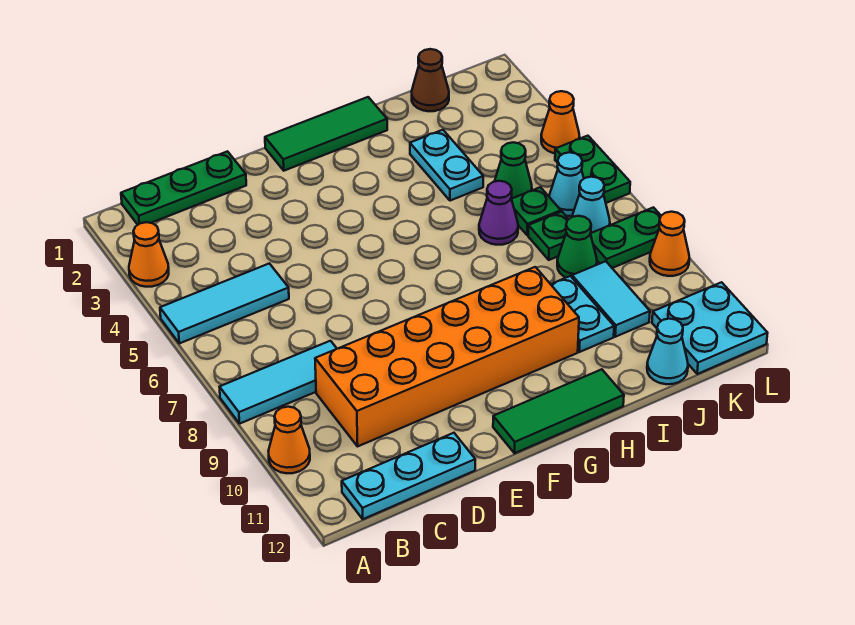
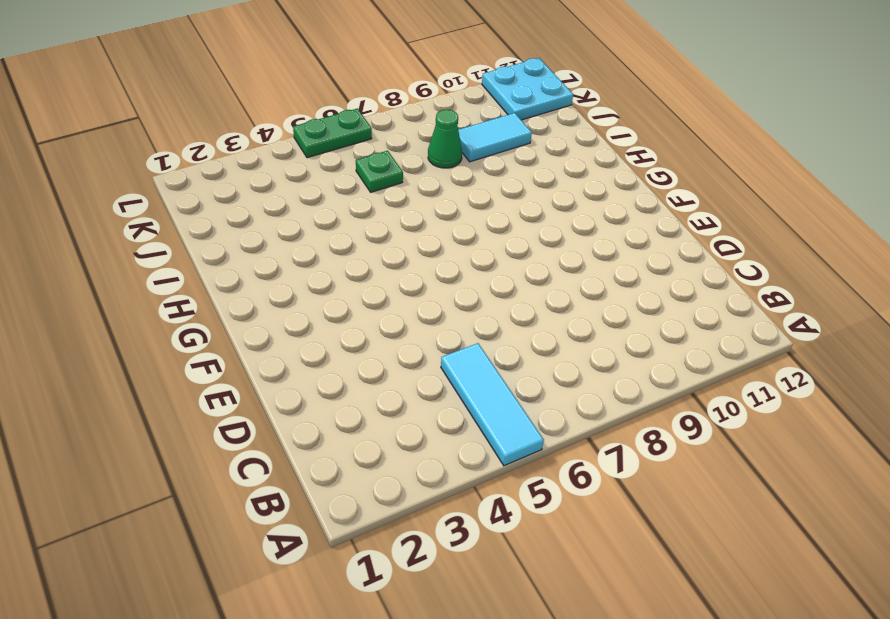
none -> orange cone A3 level 1
none -> cyan tile A8:C8 level 1
none -> orange cone A10 level 1

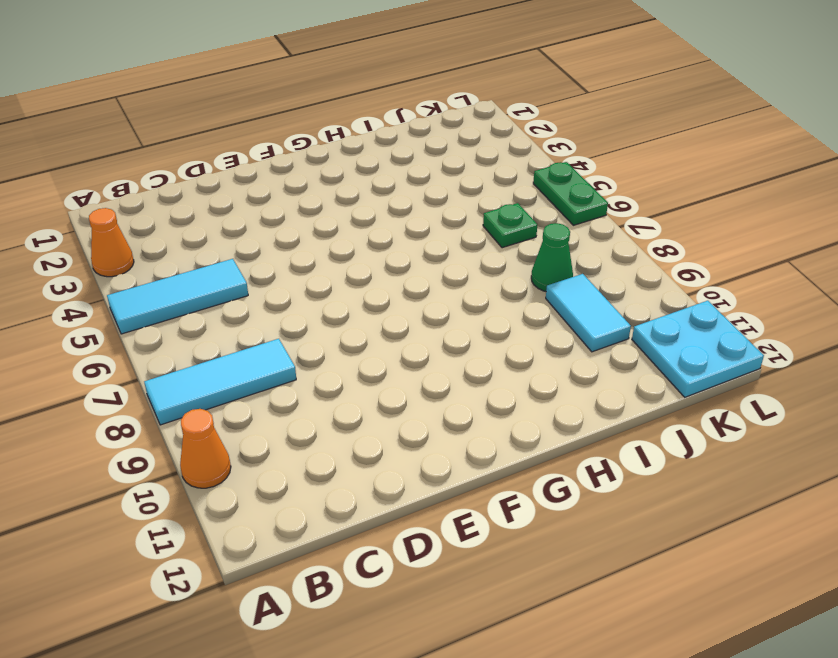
none -> green plate B1:D1 level 1
none -> cyan plate B12:D12 level 1
none -> orange brick C9:H10 level 1

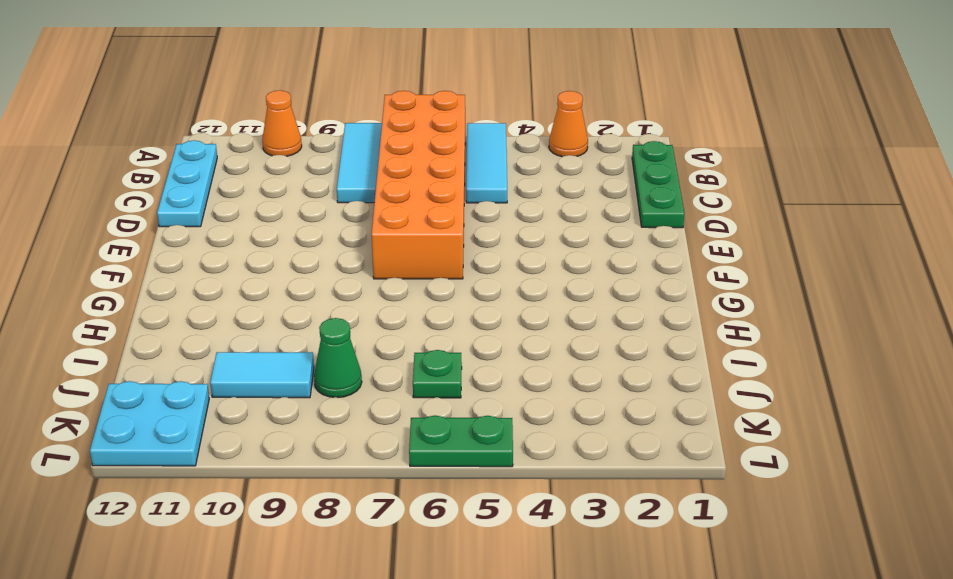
orange brick A6:F7 level 1 -> orange brick C9:H10 level 1
none -> green tile F1:H1 level 1
none -> green tile F12:H12 level 1
none -> cyan plate I3:I4 level 1

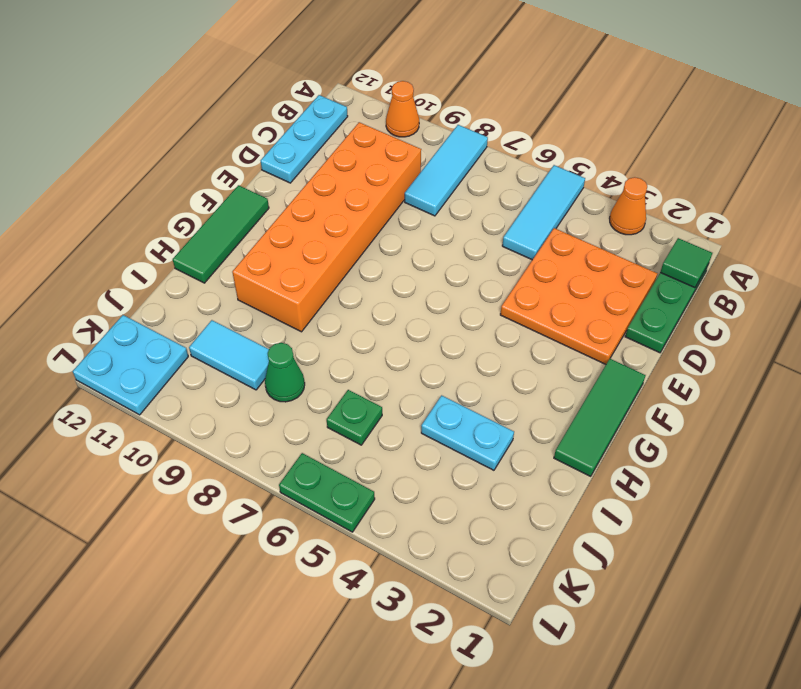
green tile B1 level 2 -> none
orange plate C2:E4 level 1 -> none
none -> purple cone I6 level 1
none -> cyan plate I9:I10 level 1
none -> brown cone J1 level 1

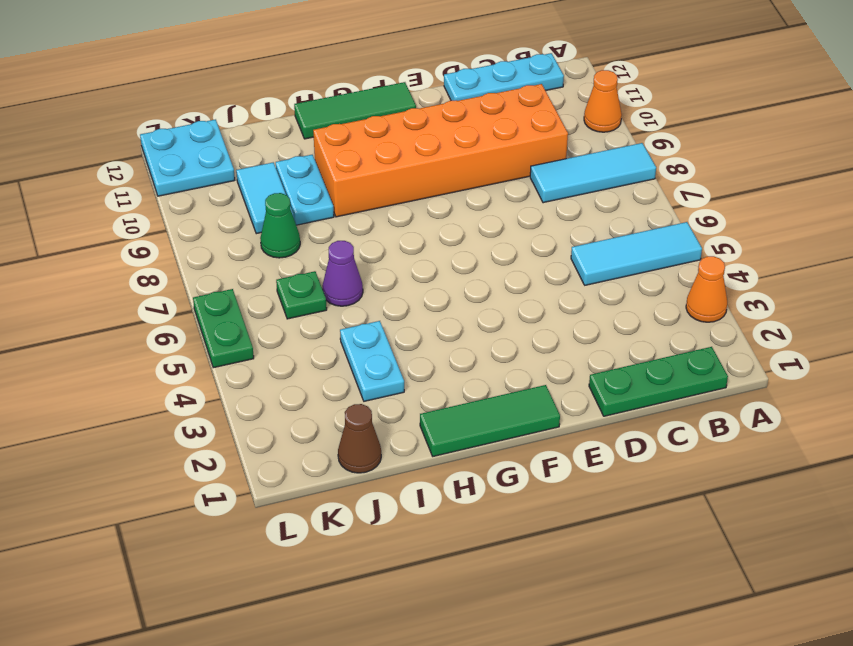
none -> green cone J5 level 1
none -> green plate J7 level 1
none -> cyan cone J12 level 1

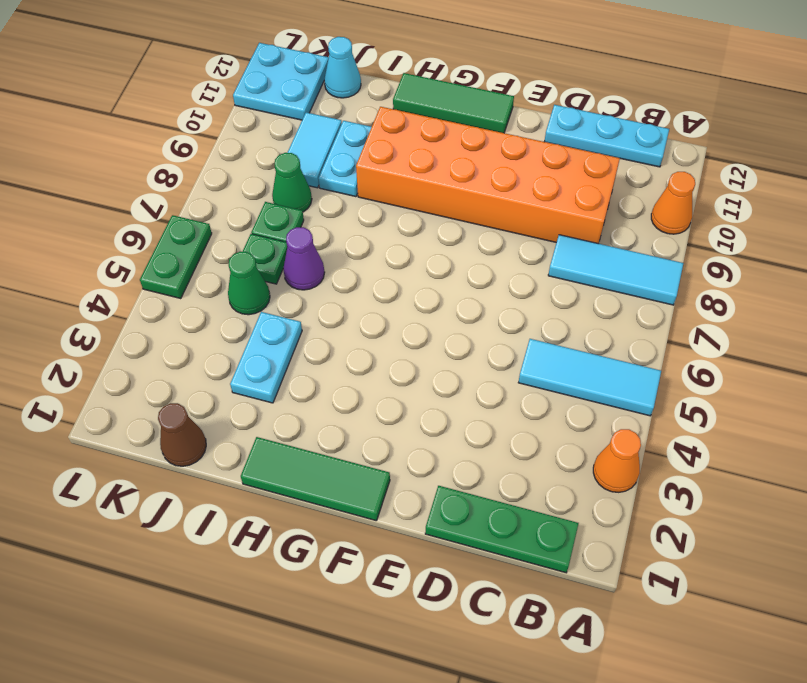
none -> cyan cone K6 level 1
none -> cyan cone K7 level 1
none -> green plate K8:L8 level 1

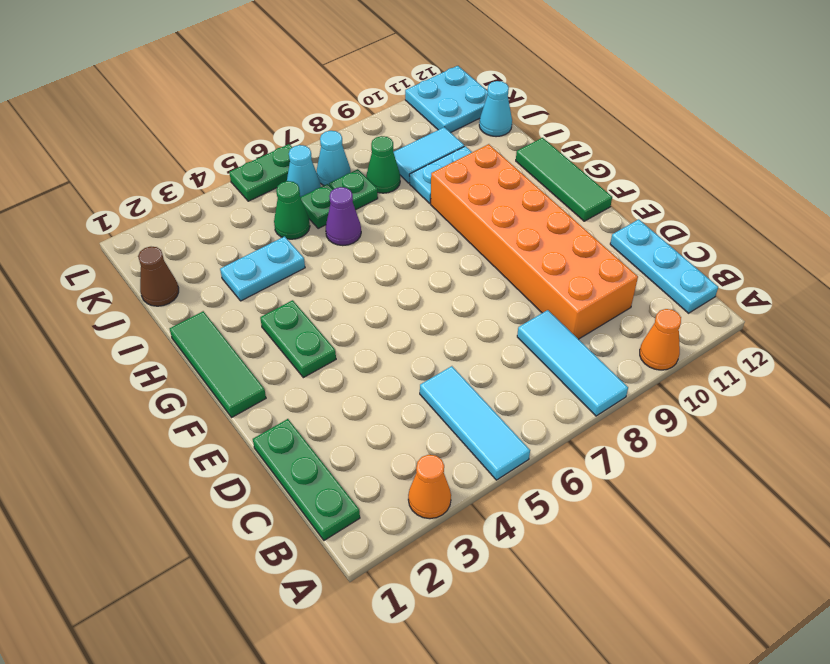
green plate F3:G3 level 1 -> green plate K8:L8 level 1
none -> orange cone L4 level 1
none -> orange cone L9 level 1

